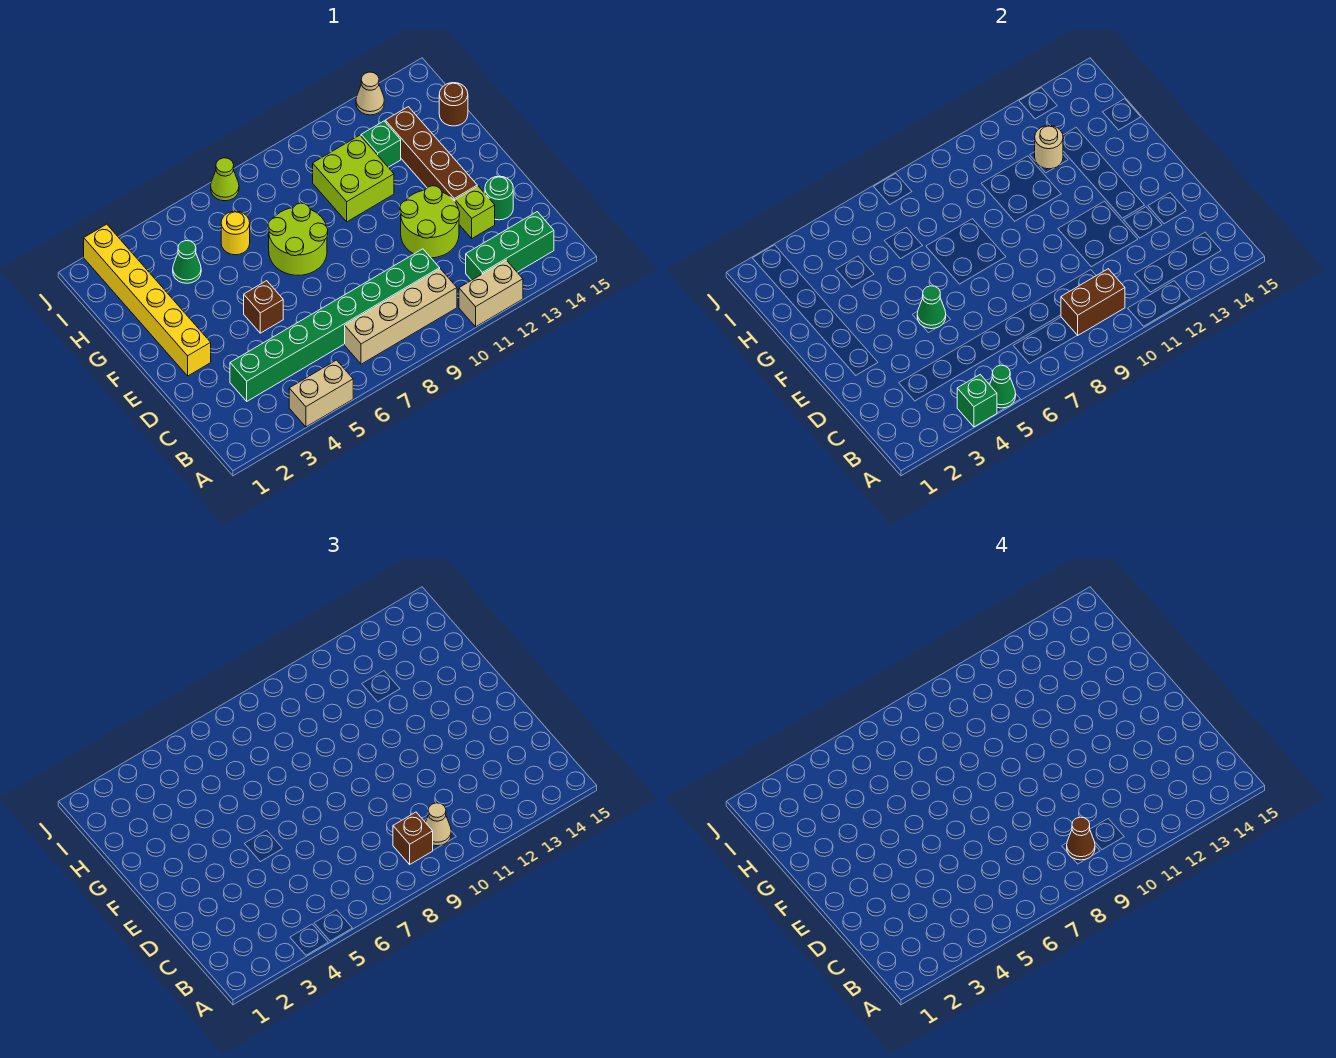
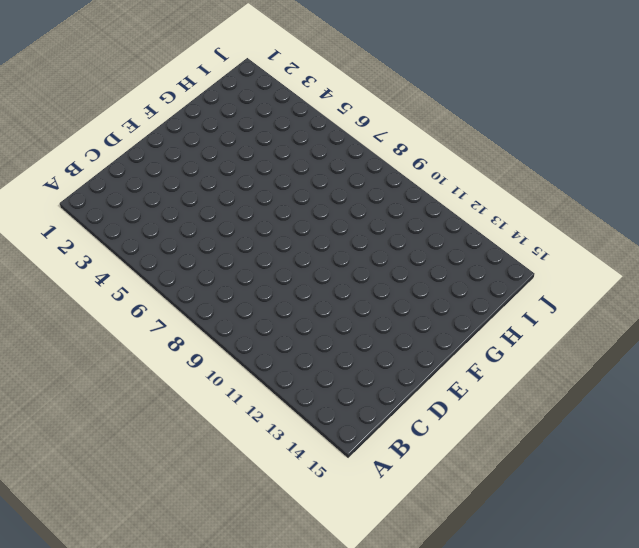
none -> tan brick A4:A5 level 1
none -> tan brick A11:A12 level 1
none -> tan brick B7:B10 level 1

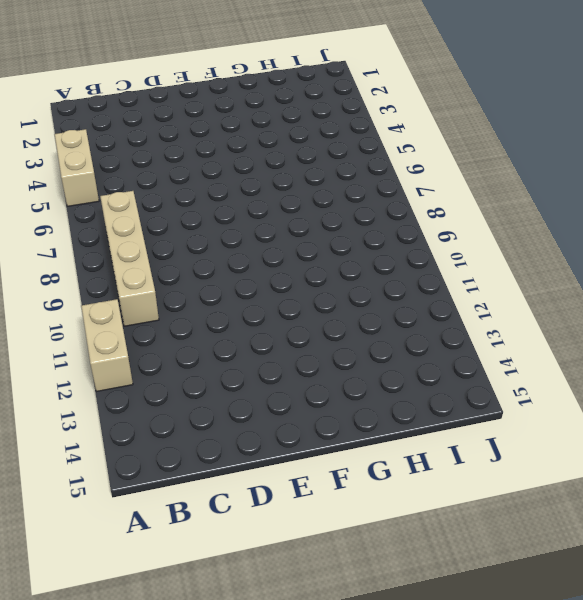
none -> green brick B12:B14 level 1
none -> green brick C3:C10 level 1
none -> lime round brick D11:E12 level 1

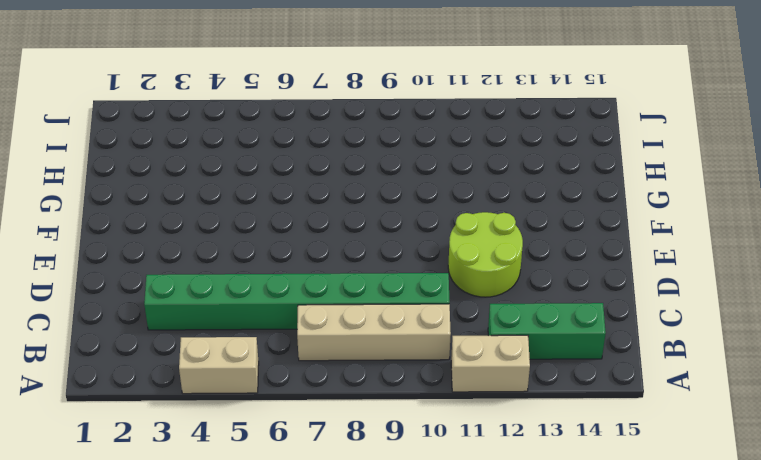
none -> lime brick D13 level 1
none -> green round brick D14 level 1
none -> yellow brick E2:J2 level 1

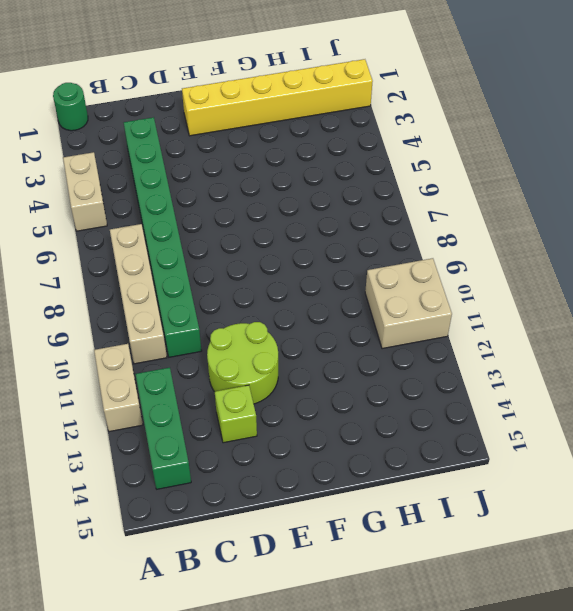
green round brick A1 level 1 -> green round brick D14 level 1
tan brick I10:J11 level 1 -> none
none -> brown brick E5 level 1
none -> brown brick E13:H13 level 1
none -> lime round brick F7:G8 level 1

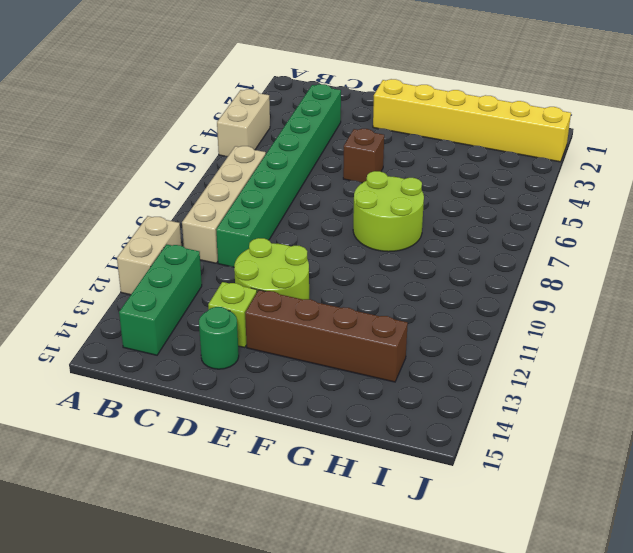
none -> lime brick G10:H11 level 1
none -> green cone H4 level 1
none -> yellow round brick H6 level 1

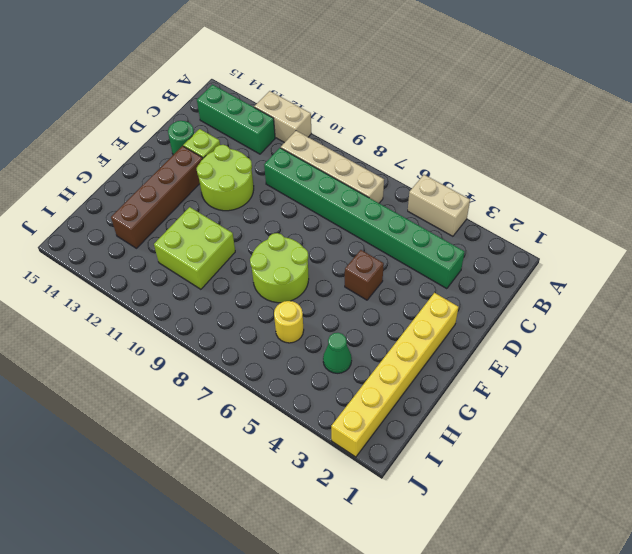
none -> green brick H12 level 1
none -> brown round brick H15 level 1
none -> lime cone J7 level 1

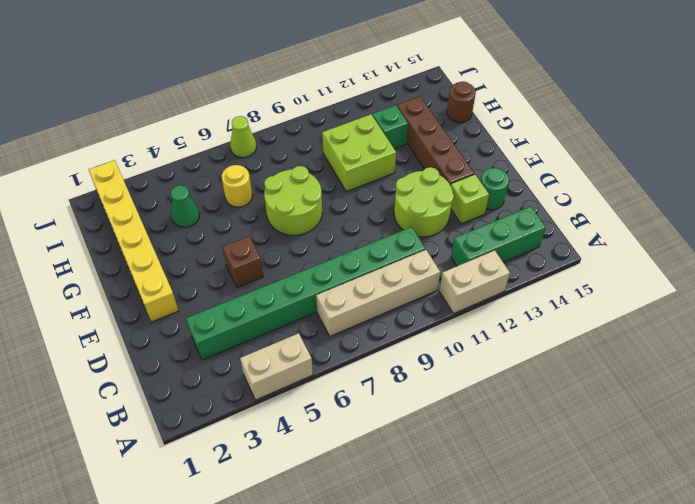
none -> tan cone J13 level 1
none -> green brick A4 level 2
none -> green cone A5 level 2

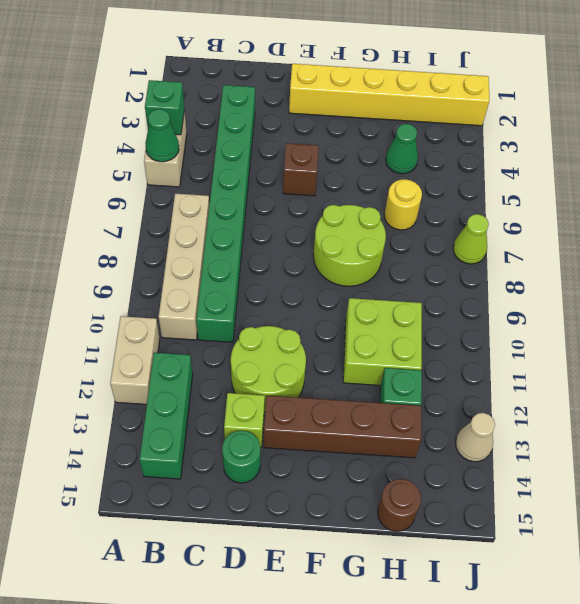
none -> brown brick B9:B10 level 2
none -> green cone E5 level 2
none -> tan round brick H12 level 2

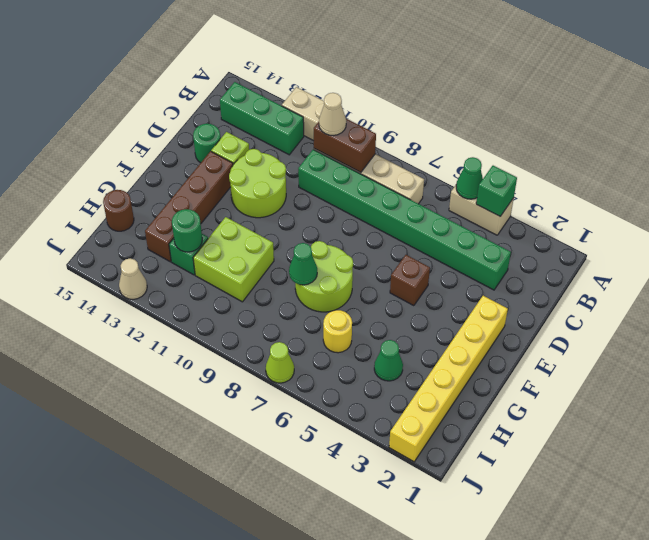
green cone G8 level 2 -> green cone E5 level 2
green round brick H12 level 2 -> tan round brick H12 level 2
none -> brown brick B9 level 3
none -> brown cone B9 level 4

